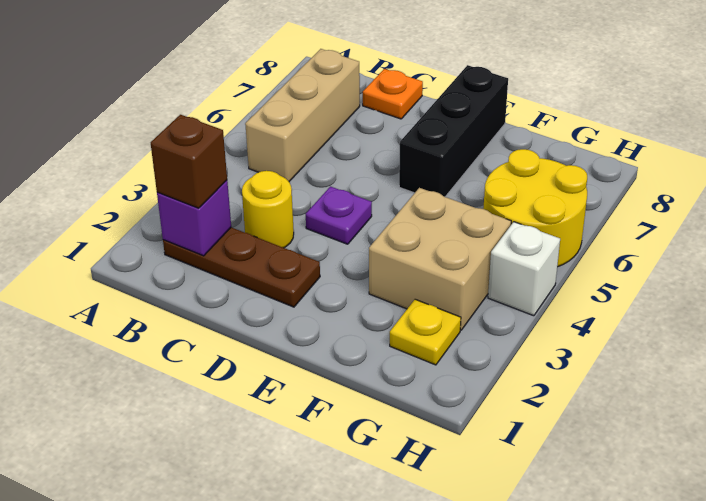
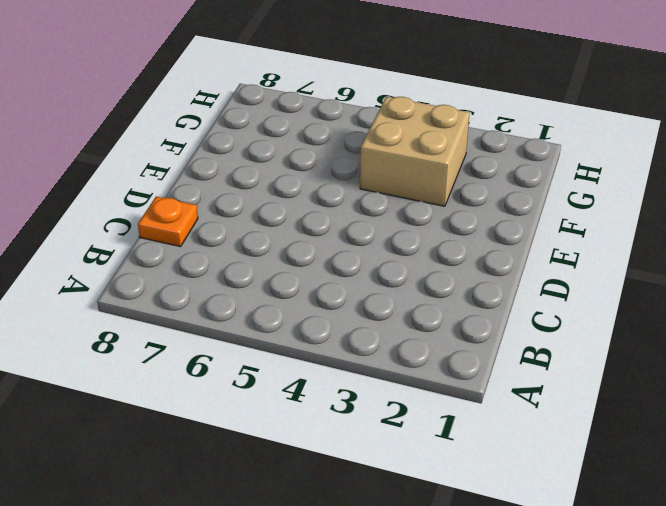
none -> brown plate B2:D2 level 1
none -> tan brick B5:B7 level 1
none -> yellow round brick C3 level 1

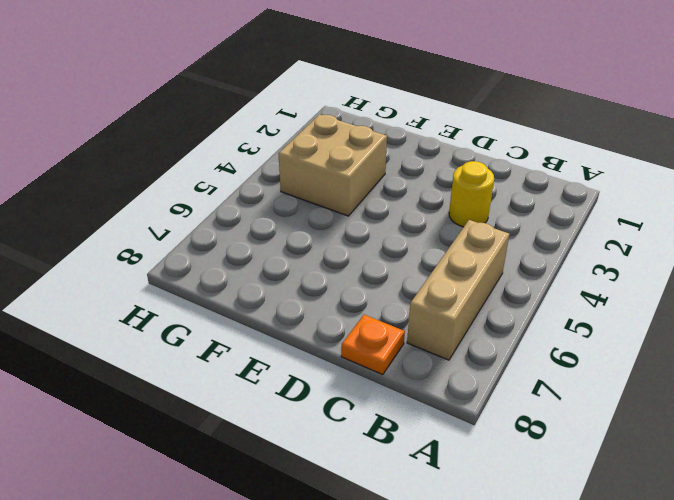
none -> brown plate B2:D2 level 1
none -> purple plate D4 level 1
none -> black brick E6:E8 level 1

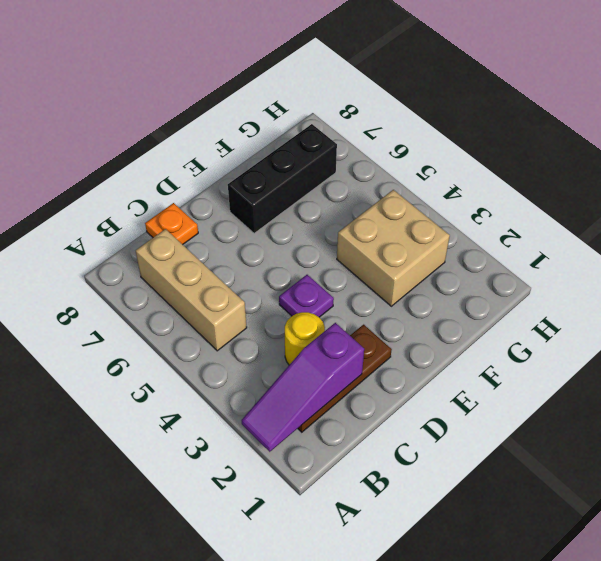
purple slope A2:C2 level 2 top C -> purple brick B2 level 2
black brick E7:G7 level 1 -> black brick E6:E8 level 1
none -> yellow plate G2 level 1
none -> yellow round brick G5:H6 level 1
none -> white brick H4 level 1

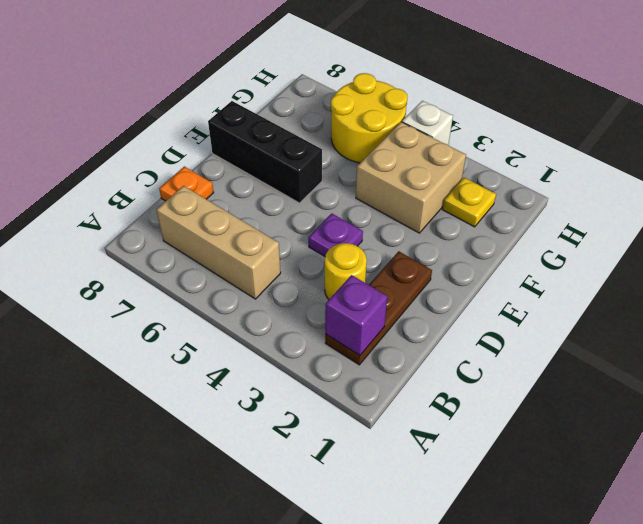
none -> brown brick B2 level 3

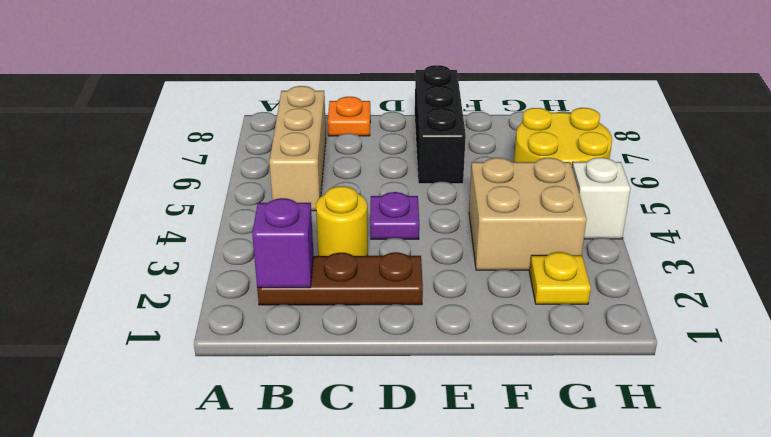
none -> brown brick B2 level 3

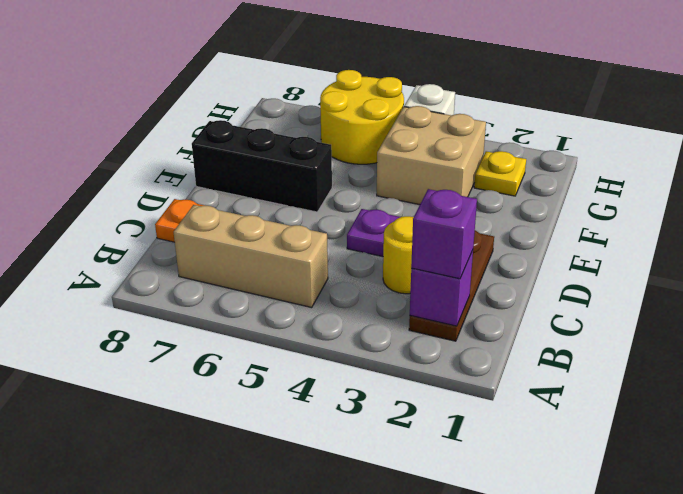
purple brick B2 level 3 -> brown brick B2 level 3

